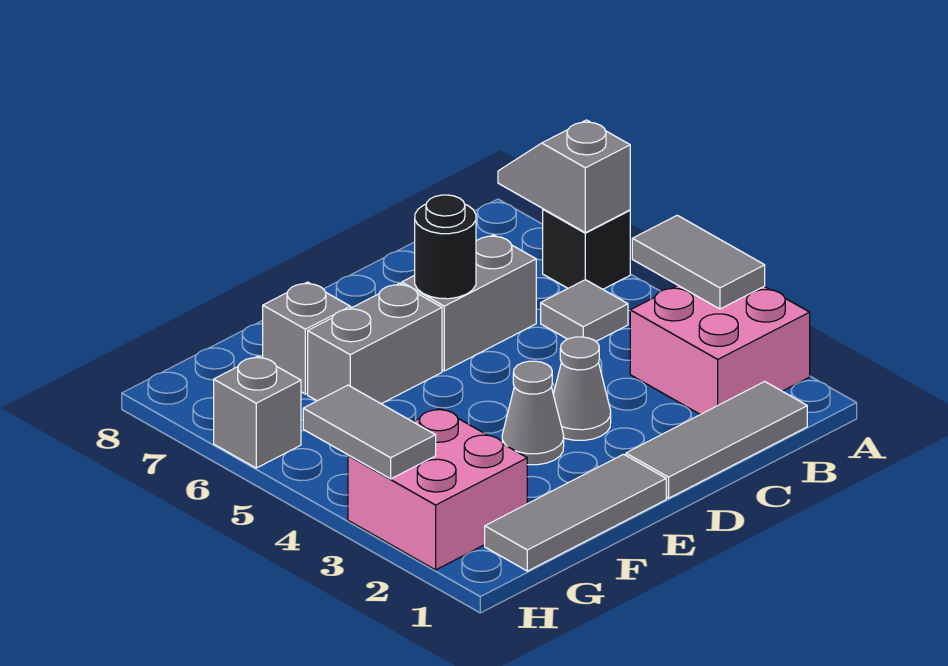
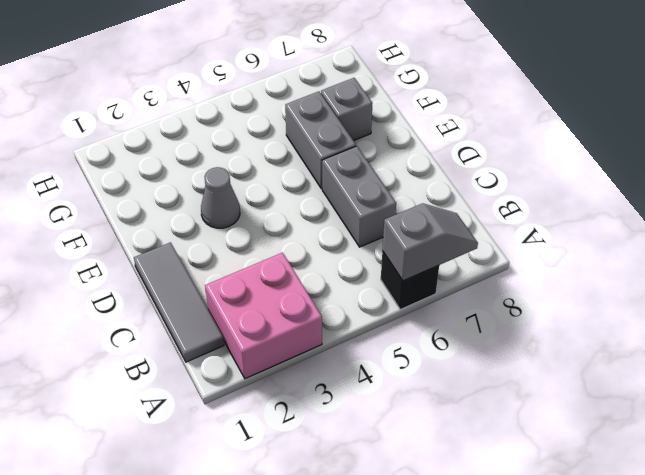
none -> grey tile B5 level 1
none -> grey cone D3 level 1
none -> grey tile E1:G1 level 1

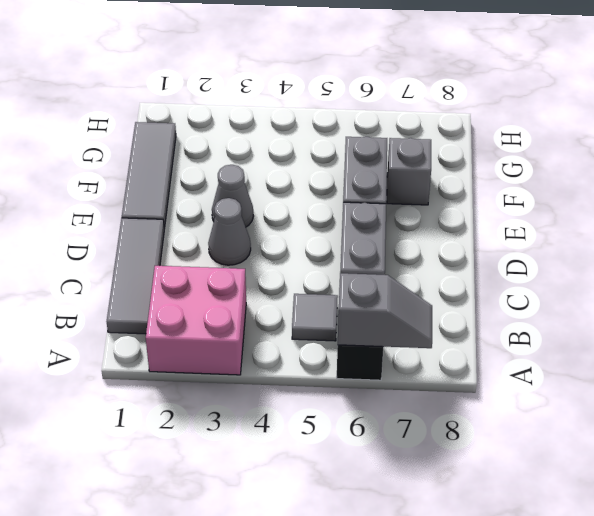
none -> pink brick G2:H3 level 1
none -> grey brick H6 level 1
none -> grey tile A3:A4 level 2

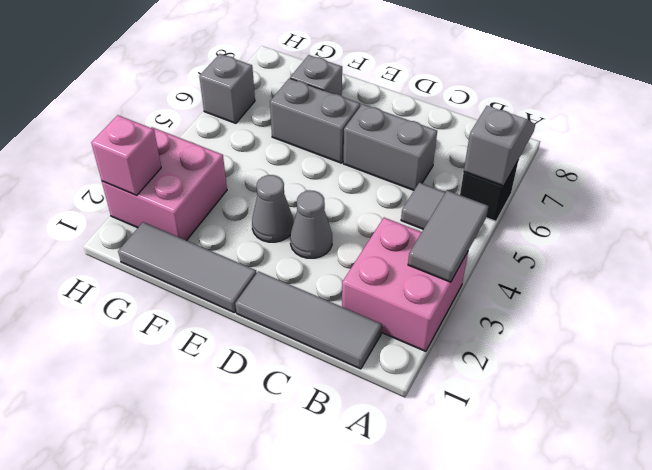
pink brick H2 level 2 -> none
none -> black round brick D6 level 2
none -> grey tile H3:H4 level 2

